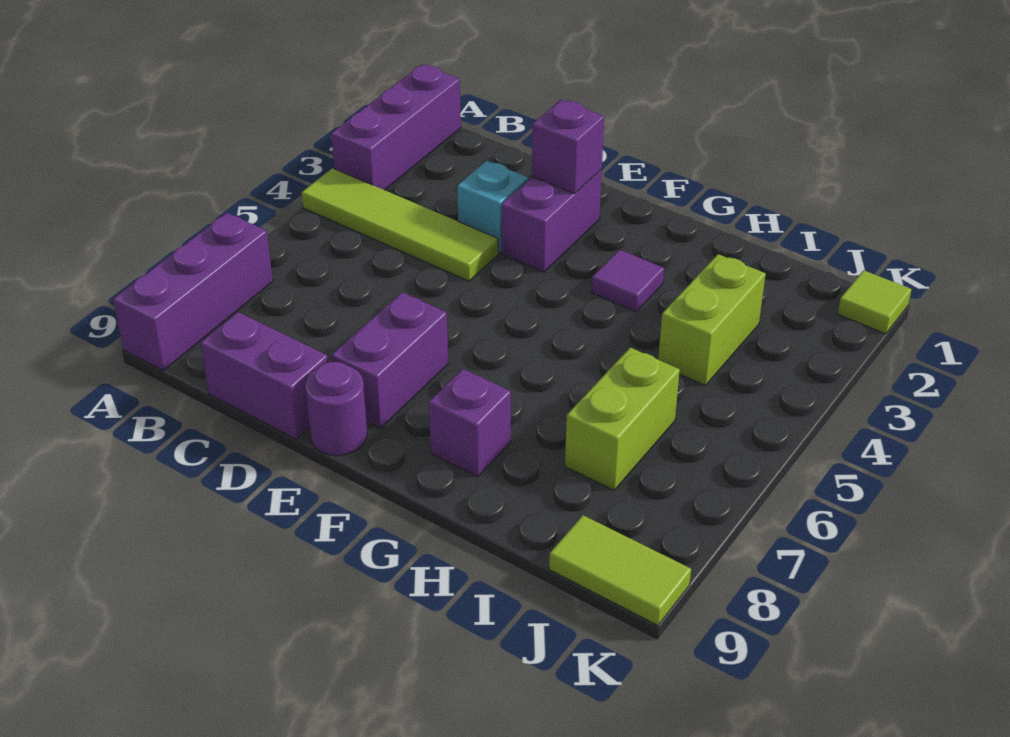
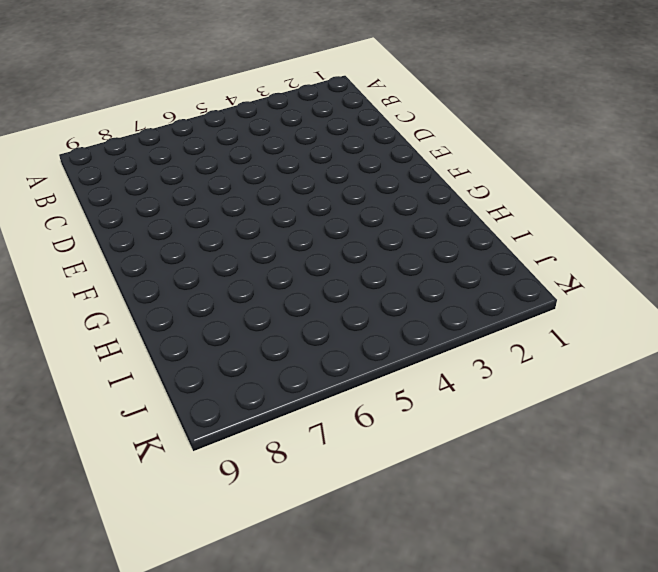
none -> purple brick A1:A3 level 1
none -> lime tile A4:D4 level 1
none -> purple brick A7:A9 level 1

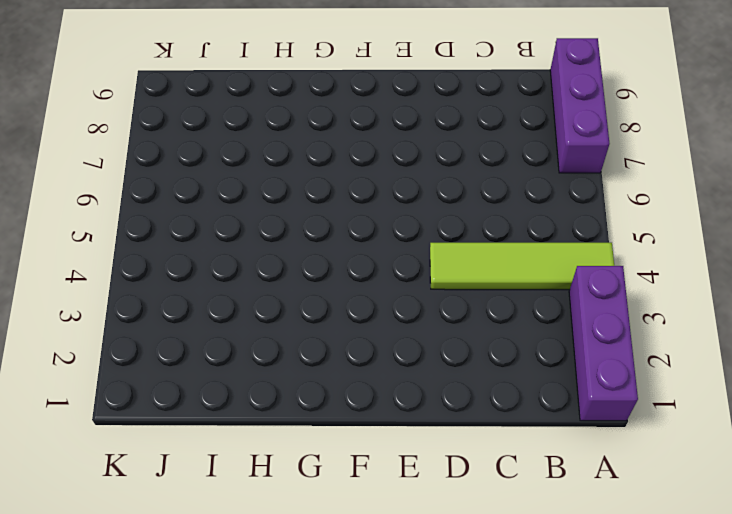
none -> purple brick C9:D9 level 1
none -> cyan brick D3 level 1
none -> purple brick E2:E3 level 1

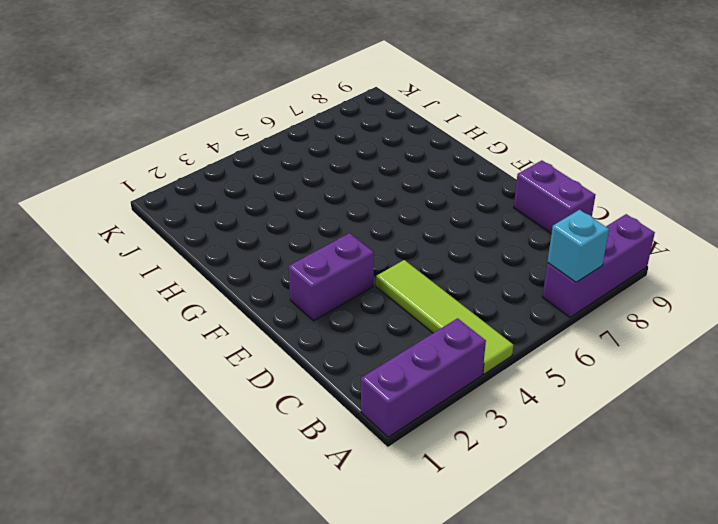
cyan brick A7 level 2 -> cyan brick D3 level 1
none -> purple brick E7:E8 level 1
none -> purple round brick E9 level 1
none -> purple tile G3 level 1

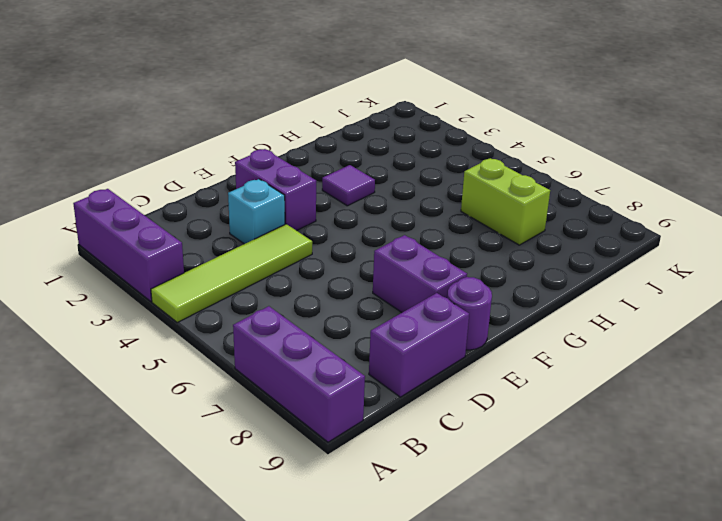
none -> purple brick G8 level 1
none -> lime brick I3:I4 level 1
none -> lime tile J9:K9 level 1

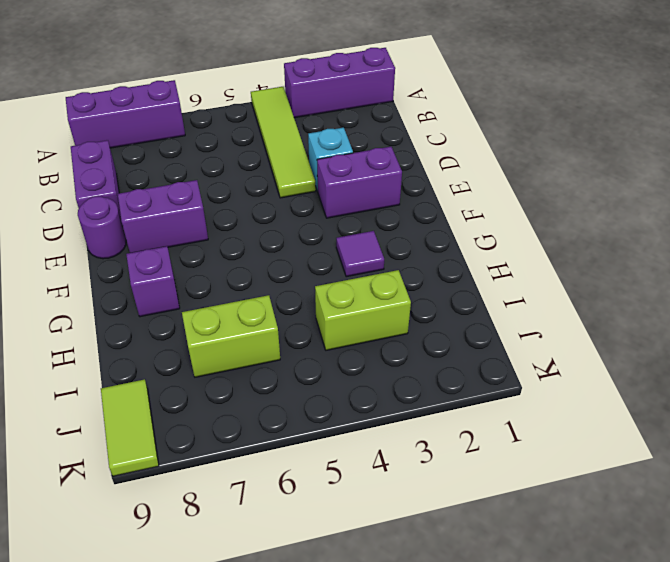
none -> lime tile K1 level 1
none -> purple brick E2 level 2

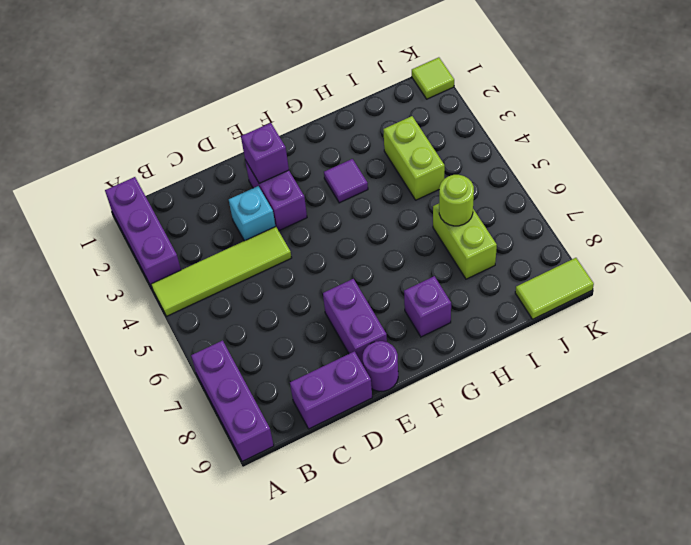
lime round brick I6 level 2 -> none

